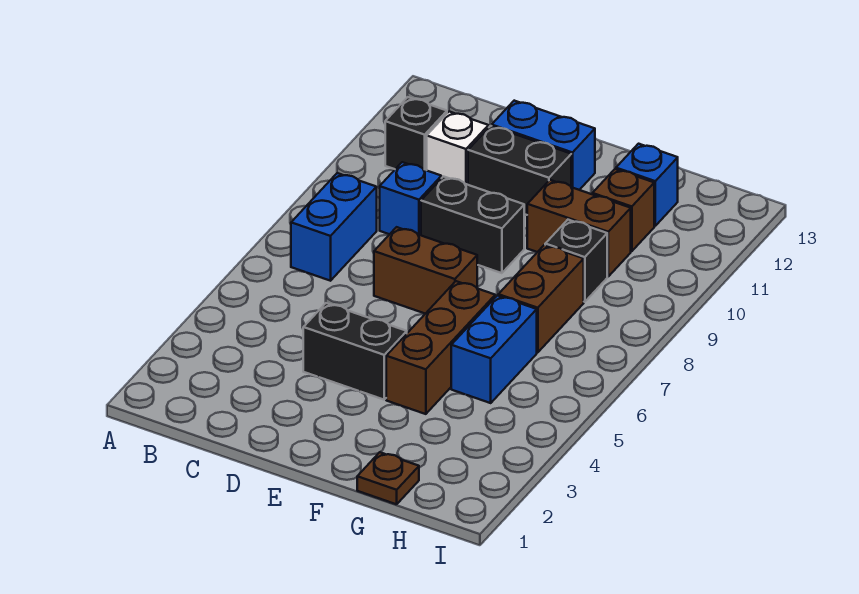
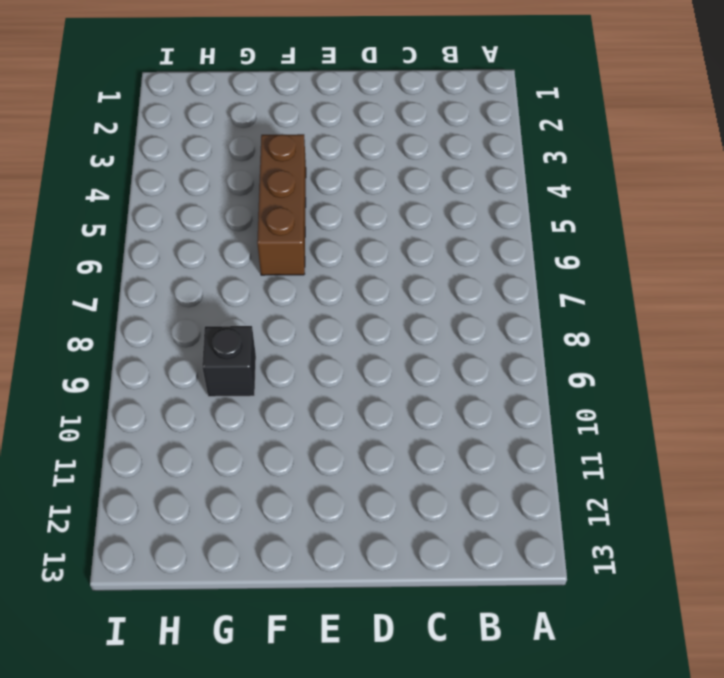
none -> blue brick B7:B8 level 1
none -> black brick B11 level 1
none -> blue brick C9 level 1

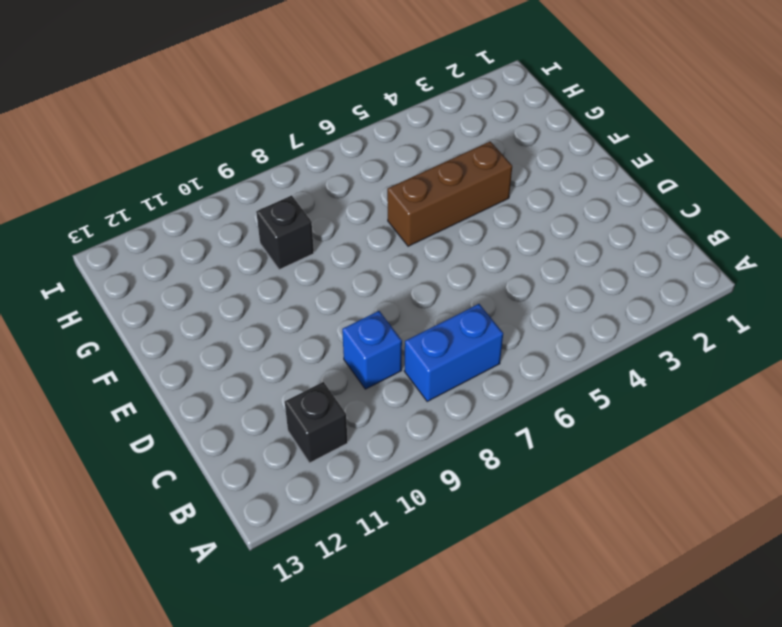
none -> white brick C11 level 1
none -> black brick D4:E4 level 1
none -> brown brick D7:E7 level 1

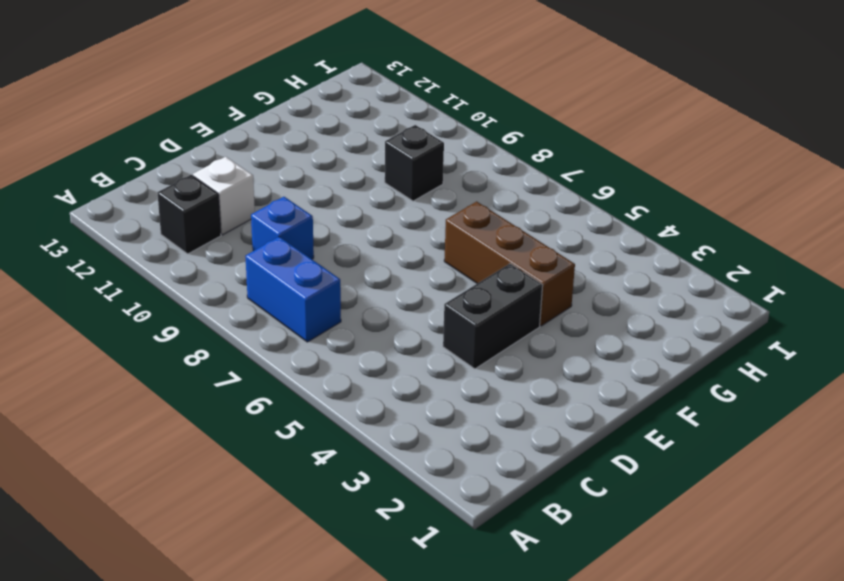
none -> brown brick D7:E7 level 1
none -> black brick D9:E9 level 1
none -> black brick D11:E11 level 1

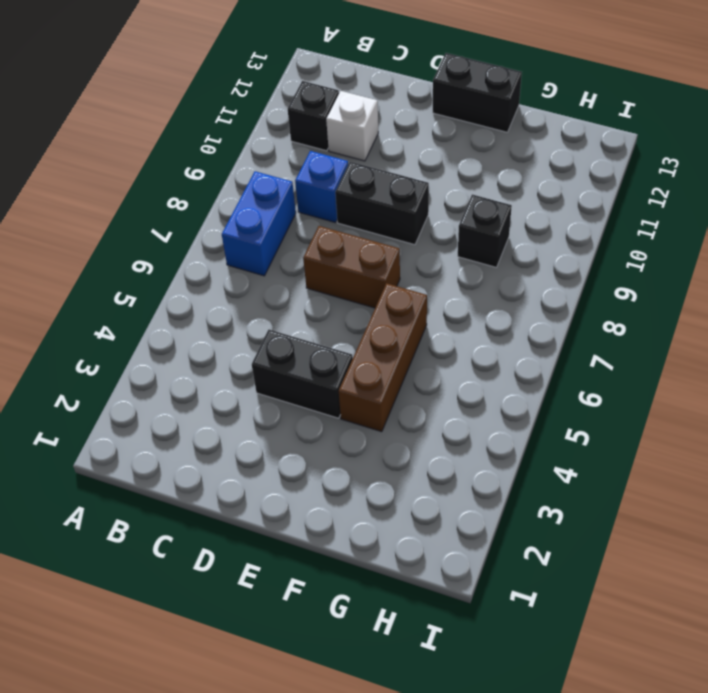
black brick E13:F13 level 1 -> black brick D11:E11 level 1
none -> blue brick D12:E12 level 1
none -> brown brick F10:G10 level 1
none -> brown plate G1 level 1

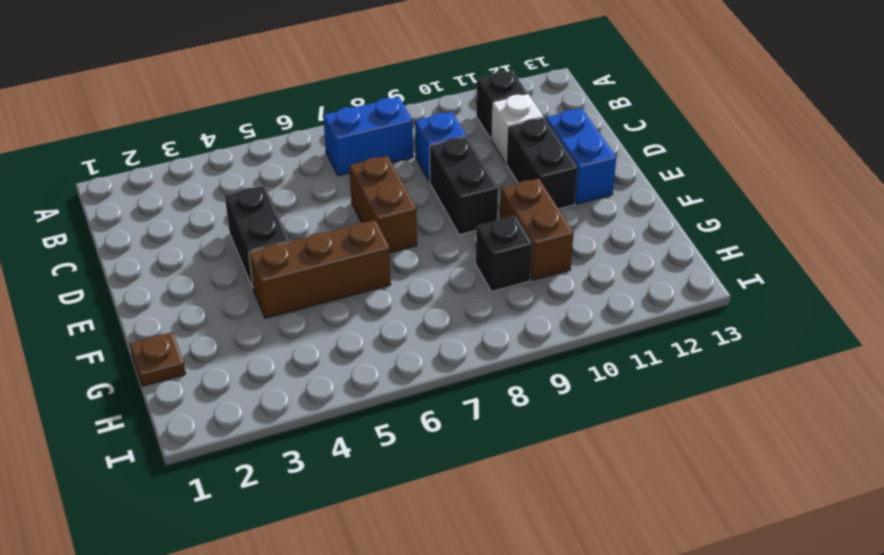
none -> blue brick G5:G6 level 1
none -> brown brick G7:G8 level 1
none -> brown brick G11 level 1

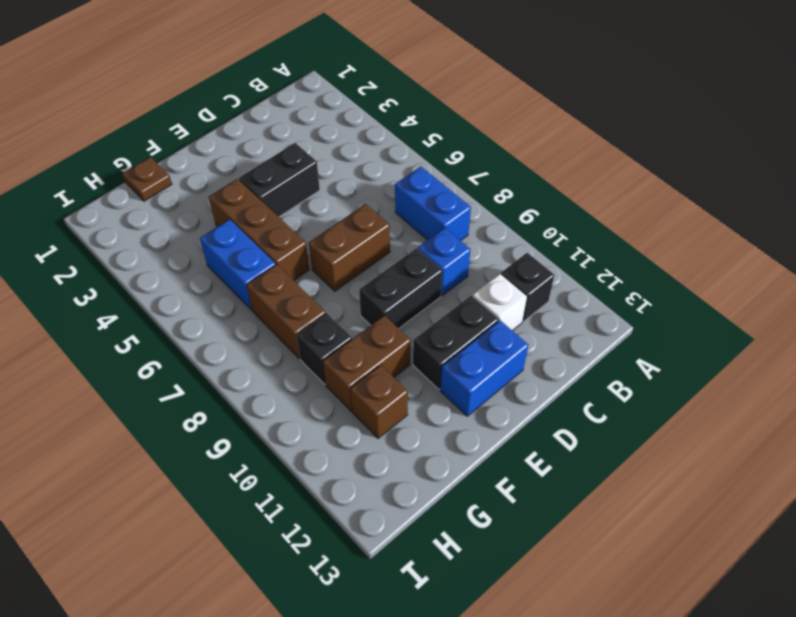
none -> blue brick G12 level 1

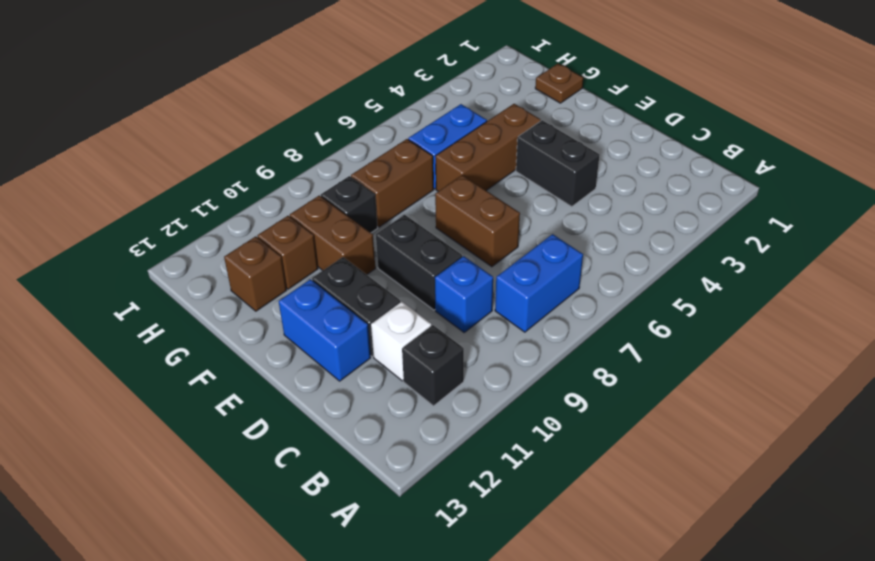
brown brick G12 level 1 -> blue brick G12 level 1

